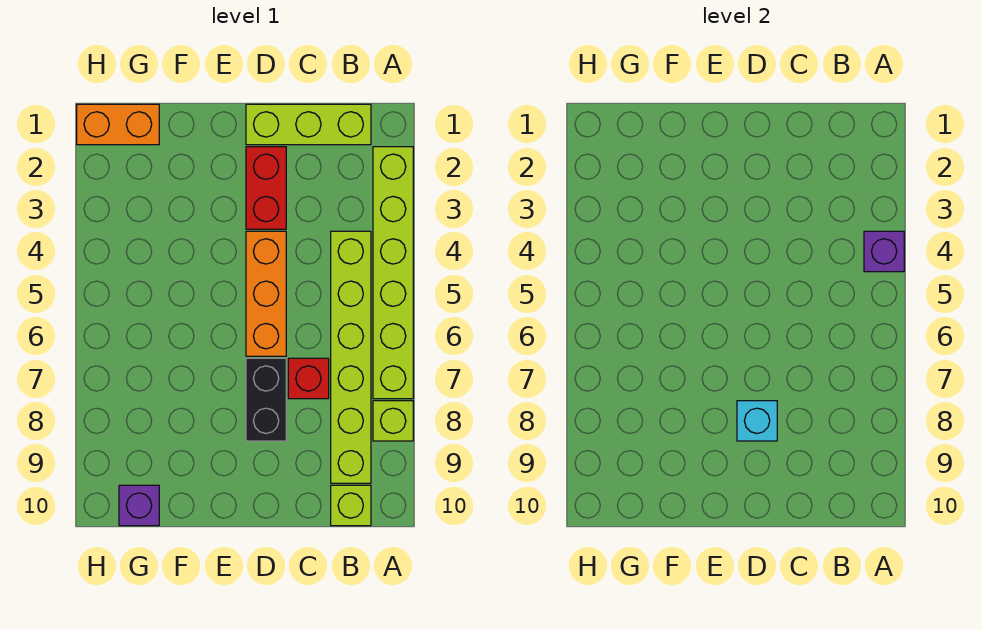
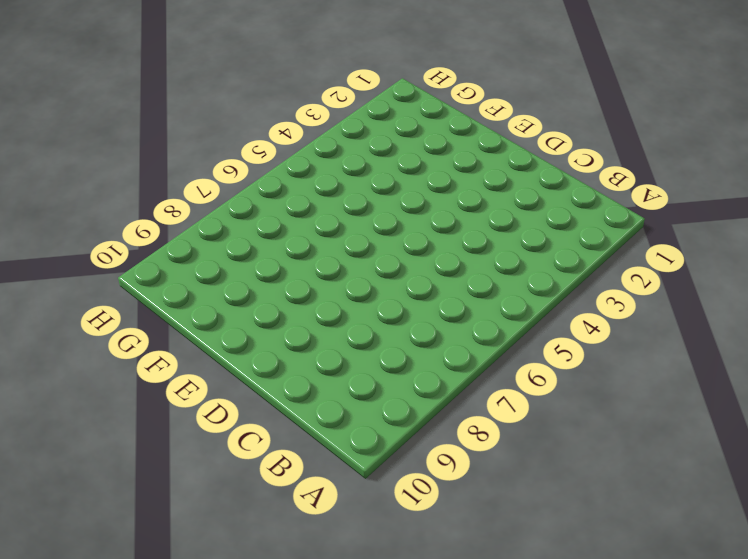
none -> lime brick A2:A7 level 1
none -> lime brick A8 level 1
none -> lime brick B1:D1 level 1

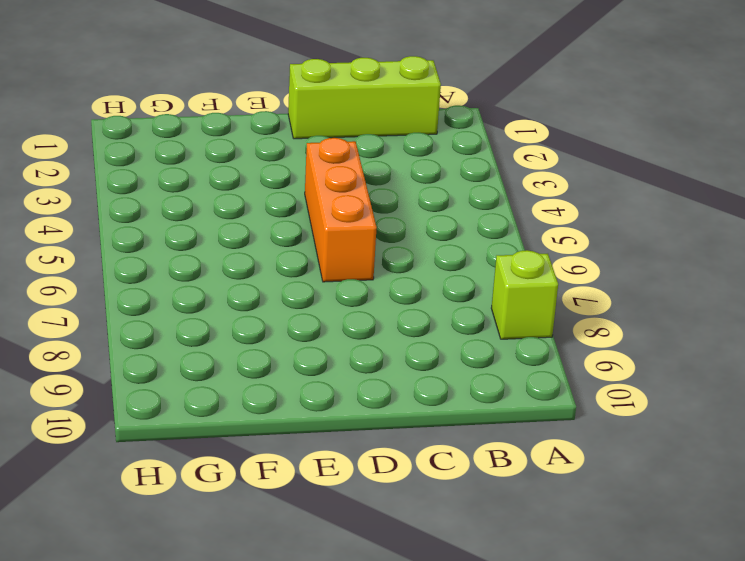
none -> lime brick A2:A7 level 1
none -> lime brick B4:B9 level 1
none -> lime brick B10 level 1

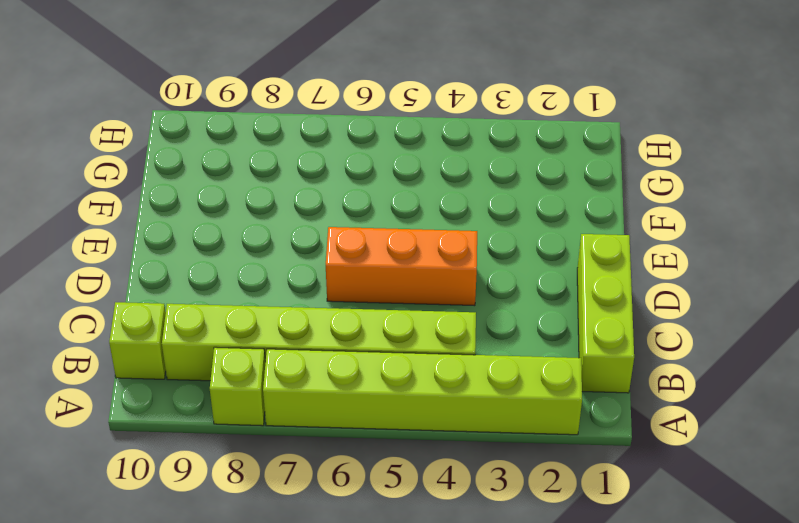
none -> red brick C7 level 1
none -> red brick D2:D3 level 1
none -> black brick D7:D8 level 1

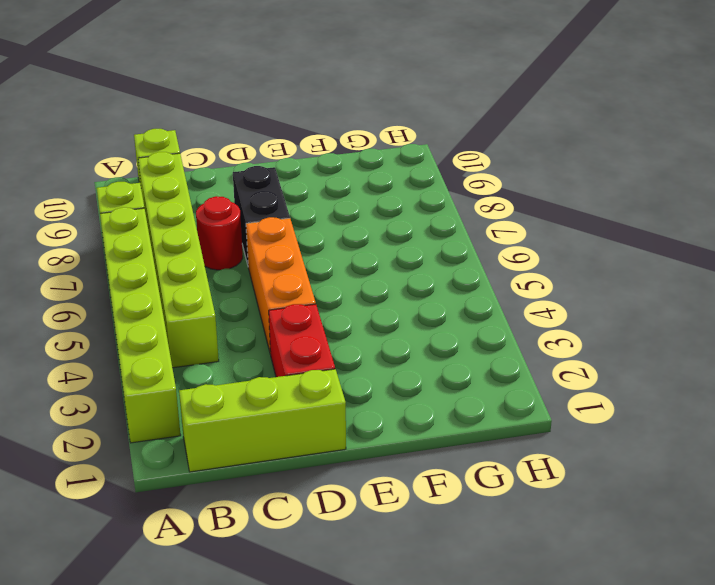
red round brick C7 level 1 -> red brick C7 level 1
none -> orange brick G1:H1 level 1
none -> purple brick G10 level 1
none -> purple brick A4 level 2

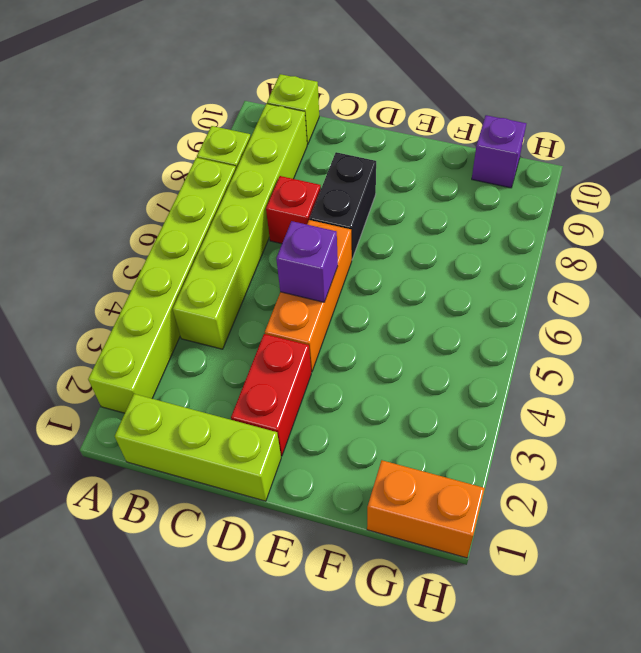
purple brick D5 level 2 -> purple brick A4 level 2
none -> cyan brick D8 level 2

